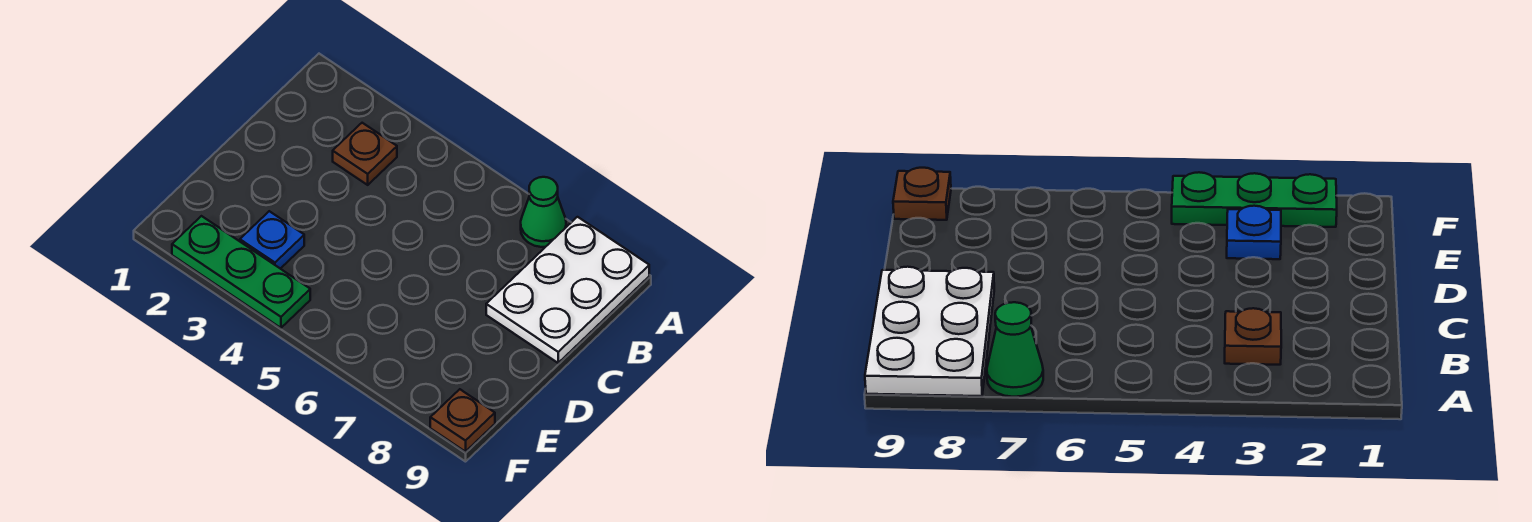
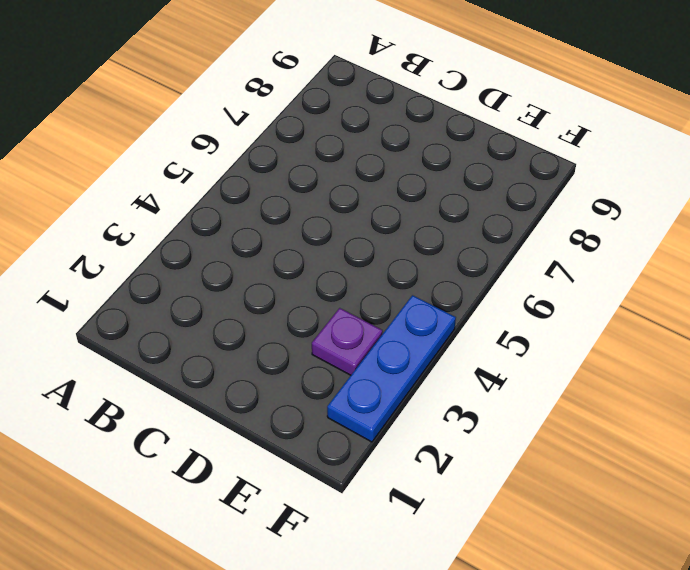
purple plate E3 level 1 -> blue plate E3 level 1
blue plate F2:F4 level 1 -> green plate F2:F4 level 1
none -> green cone A7 level 1
none -> white plate A8:C9 level 1

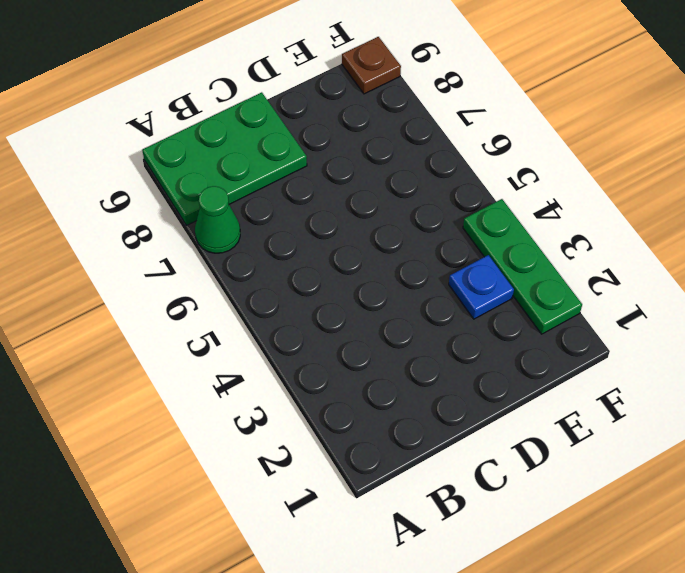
green plate A8:C9 level 1 -> white plate A8:C9 level 1
none -> brown plate B3 level 1

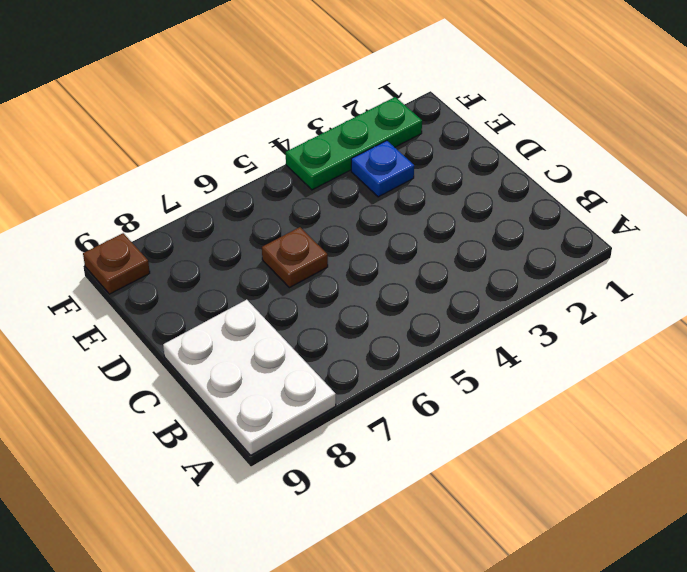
brown plate D6 level 1 -> brown plate B3 level 1
none -> green cone A7 level 1

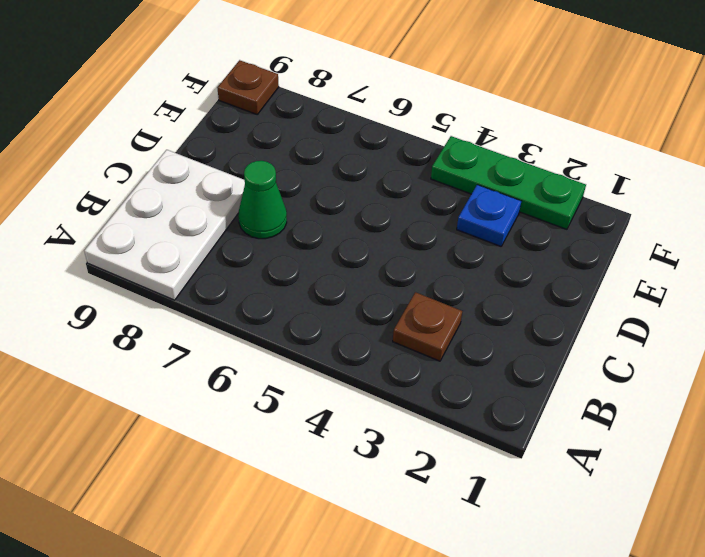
green cone C7 level 1 -> green cone A7 level 1

